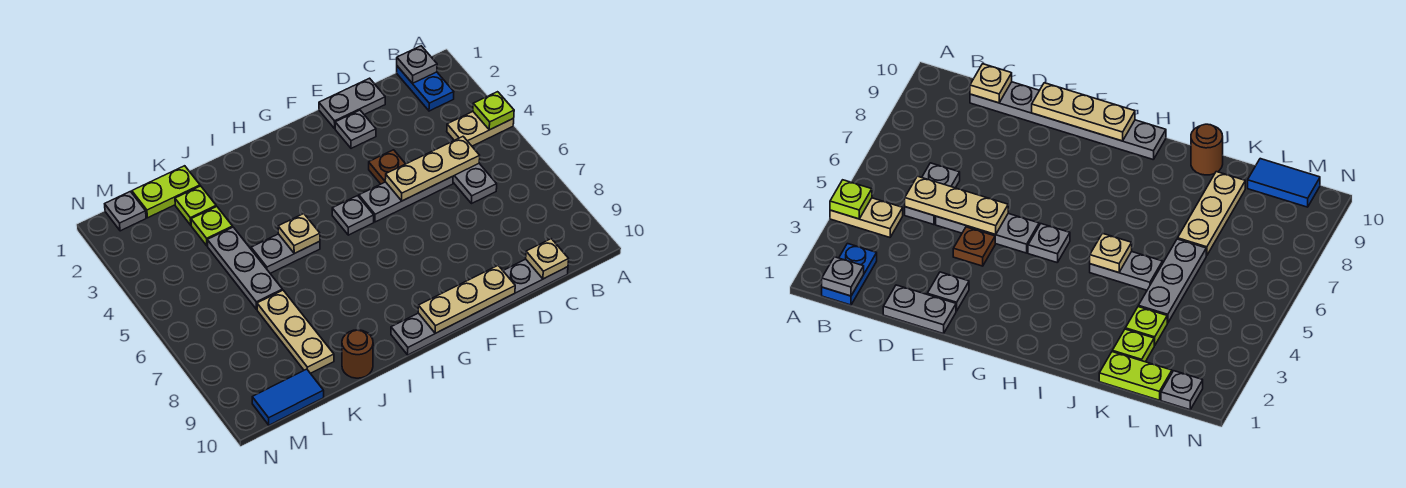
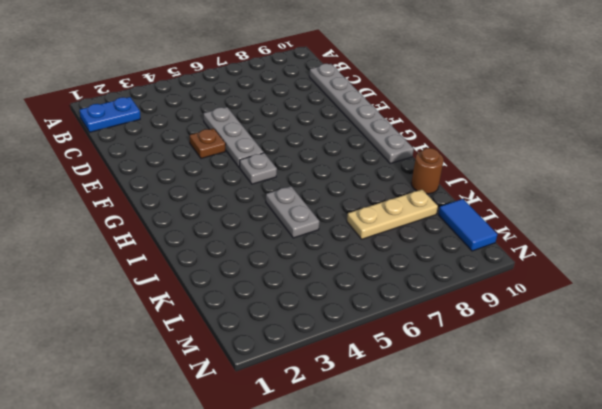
none -> tan plate A4:B4 level 1
none -> grey plate C5:C6 level 1
none -> grey plate D1:E1 level 1

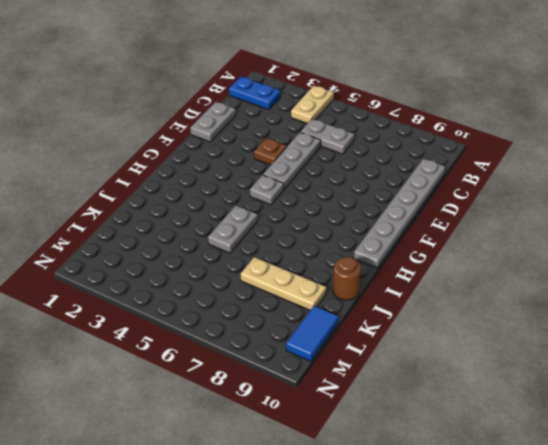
none -> grey plate E2 level 1
none -> lime plate K1:L1 level 1
none -> lime plate K2 level 1

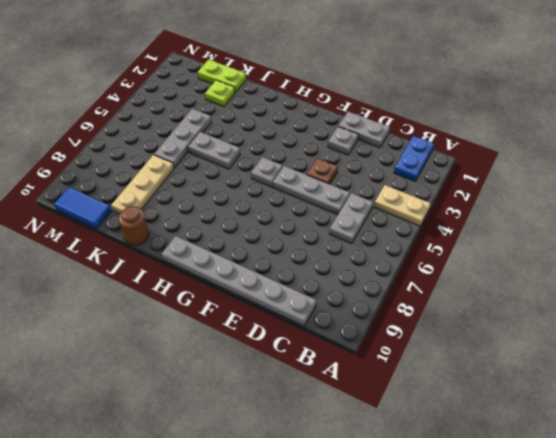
none -> lime plate K3 level 1
none -> grey plate M1 level 1
none -> lime plate A4 level 2

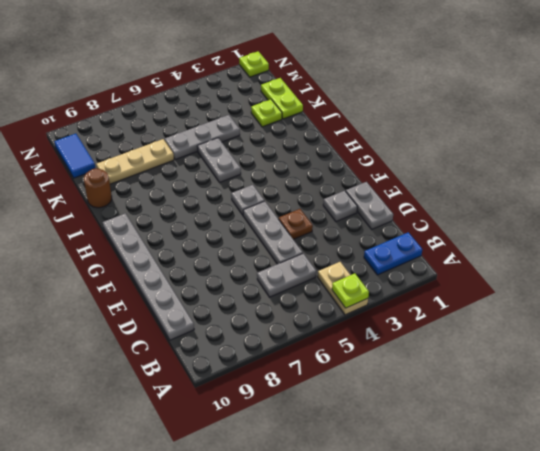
lime plate N1 level 1 -> lime plate K3 level 1
none -> grey plate M1 level 1
none -> grey plate B1 level 2
none -> tan plate C5:E5 level 2

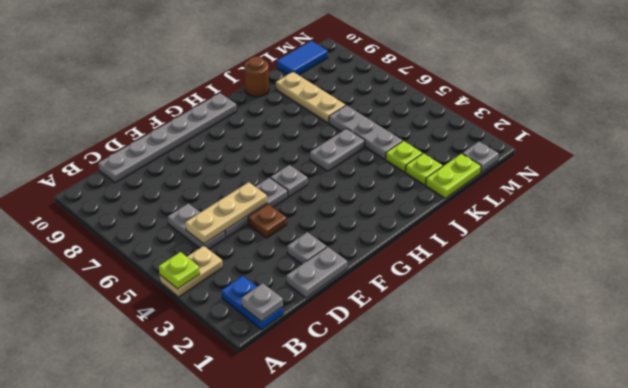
none -> tan plate C10 level 2
none -> tan plate E10:G10 level 2
none -> tan plate I5 level 2

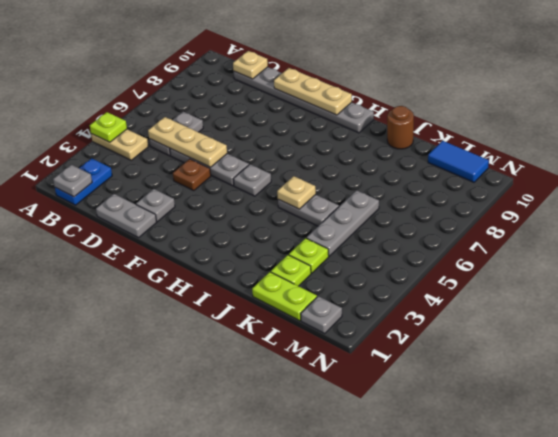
none -> tan plate K7:K9 level 1

